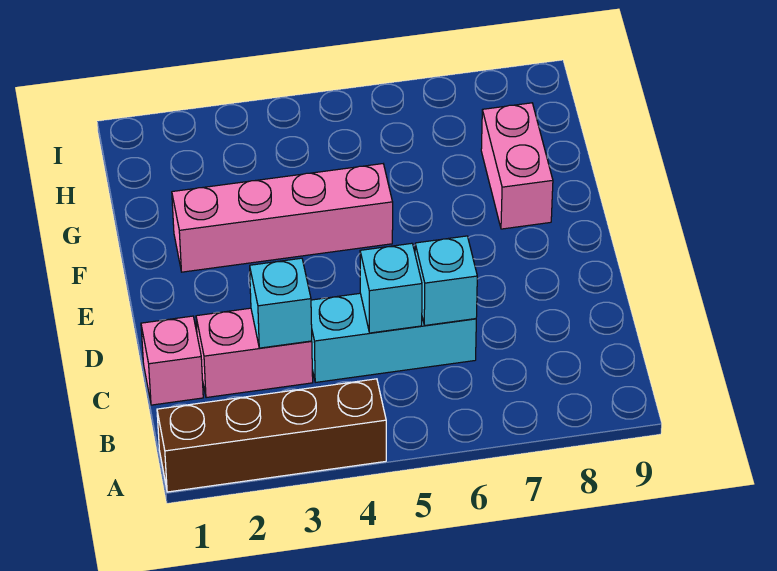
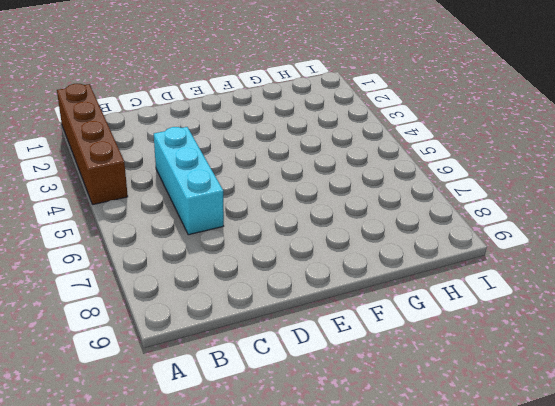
none -> pink brick C1 level 1
none -> pink brick C2:C3 level 1

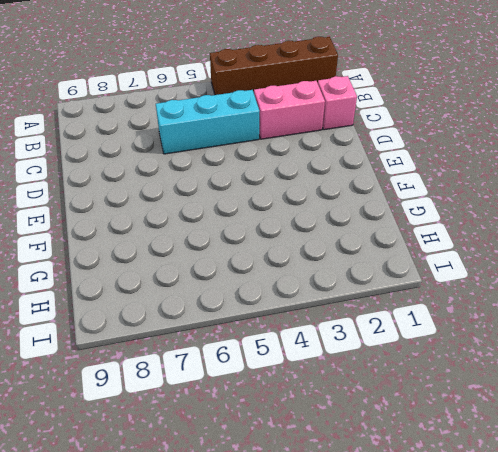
none -> pink brick F2:F5 level 1
none -> pink brick F8:G8 level 1

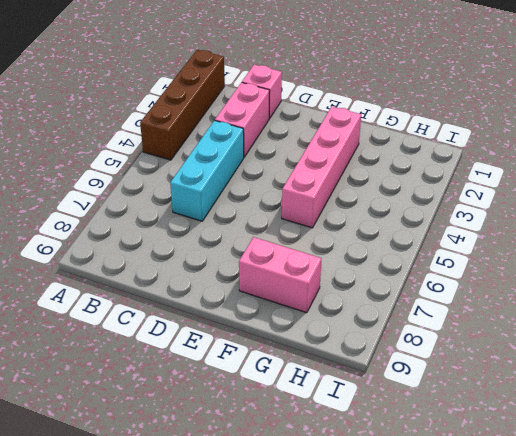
none -> cyan brick C3 level 2
none -> cyan brick C5 level 2

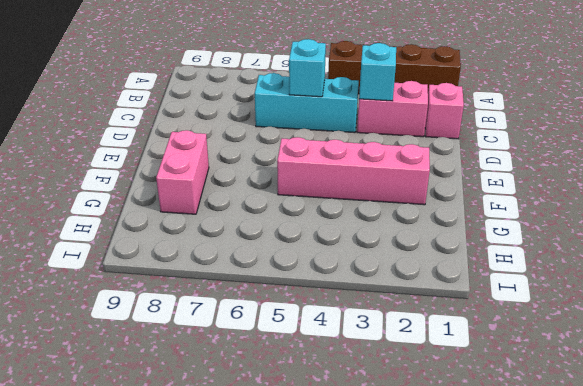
none -> cyan brick C6 level 2

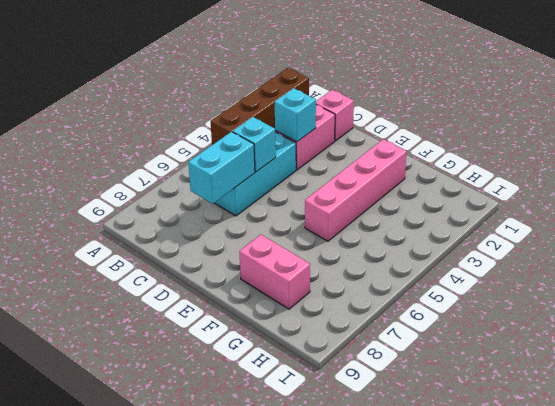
cyan brick C6:C7 level 2 -> cyan brick C6 level 2

